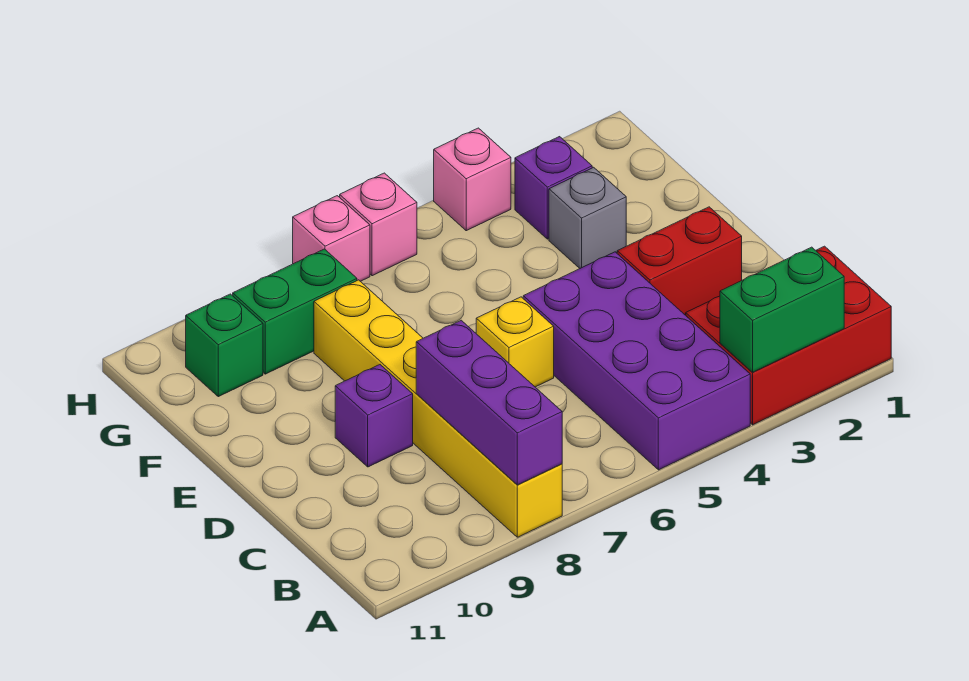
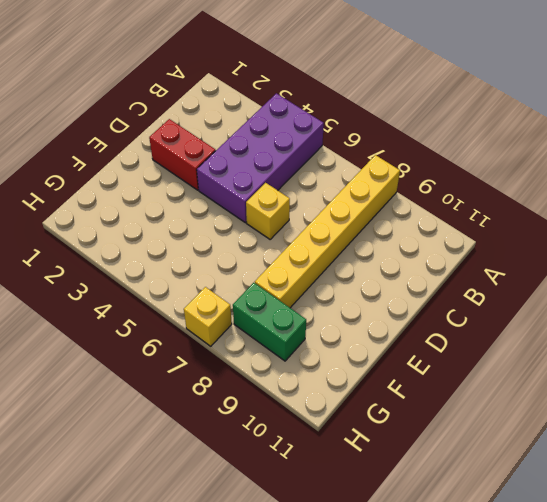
yellow brick H7 level 1 -> pink brick H7 level 1
none -> red brick A1:B3 level 1
none -> purple brick D9 level 1
none -> grey brick F3 level 1

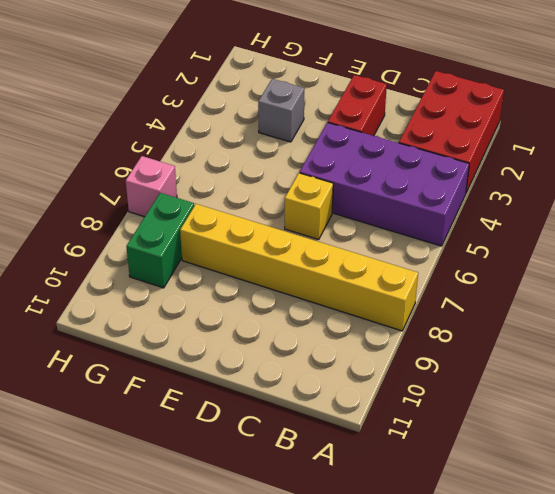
none -> purple brick D9 level 1
none -> purple brick G3 level 1
none -> green brick G10 level 1

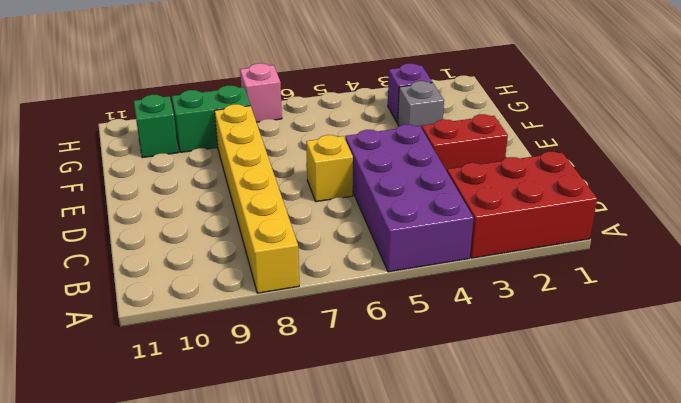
none -> purple brick D9 level 1
none -> pink brick H4 level 1
none -> pink brick H6 level 1

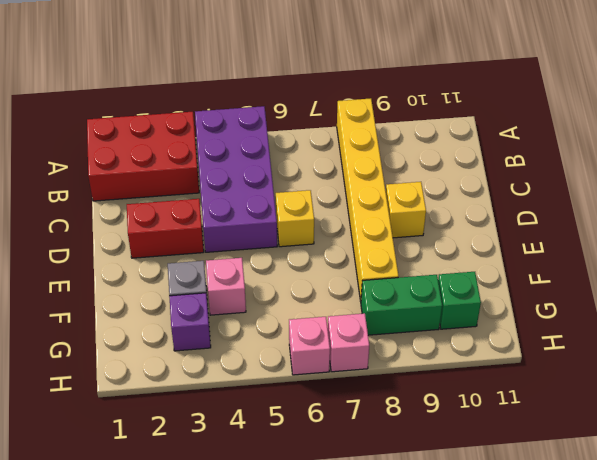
yellow brick D9 level 1 -> purple brick D9 level 1
pink brick F4 level 1 -> pink brick H4 level 1
none -> green brick A2:A3 level 2
none -> purple brick A8:C8 level 2

